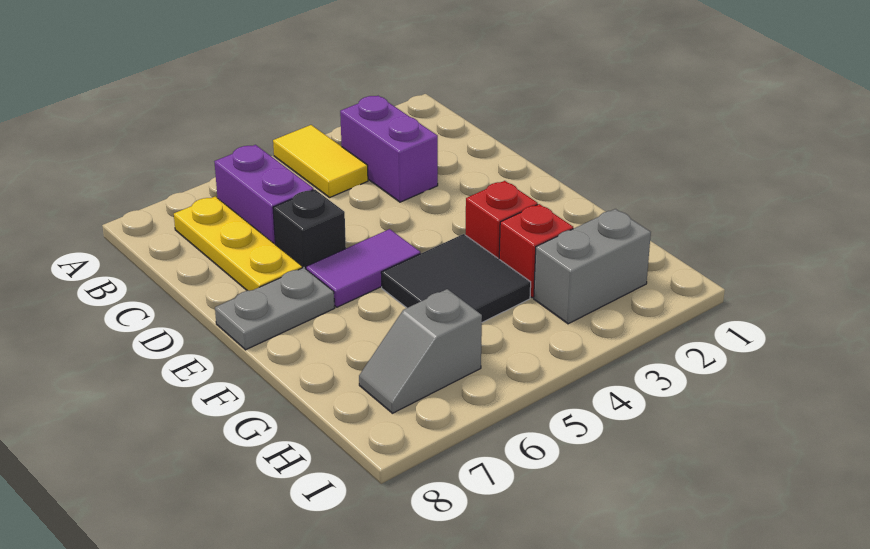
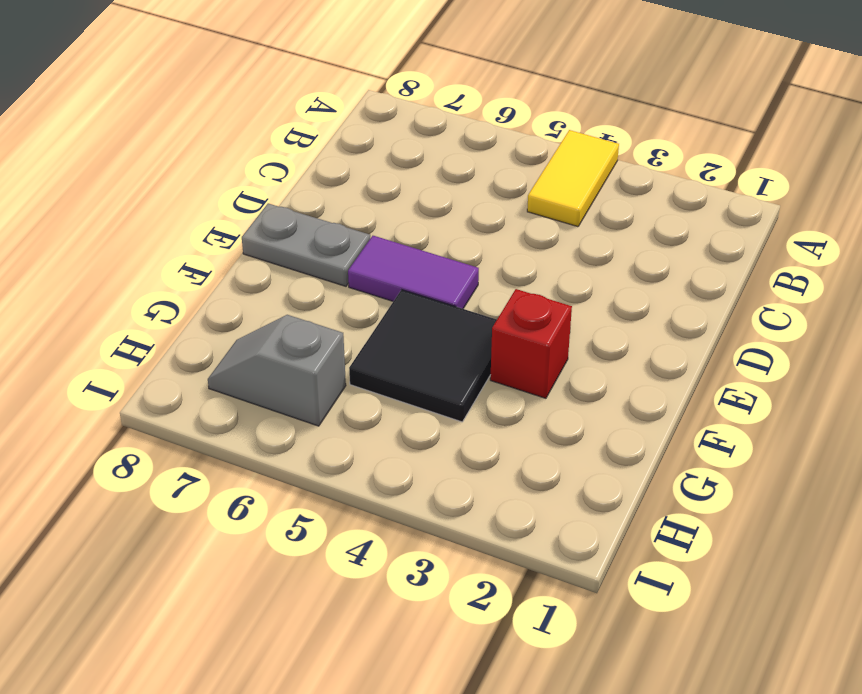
none -> purple brick B3:C3 level 1
none -> purple brick B6:C6 level 1
none -> yellow plate B7:D7 level 1

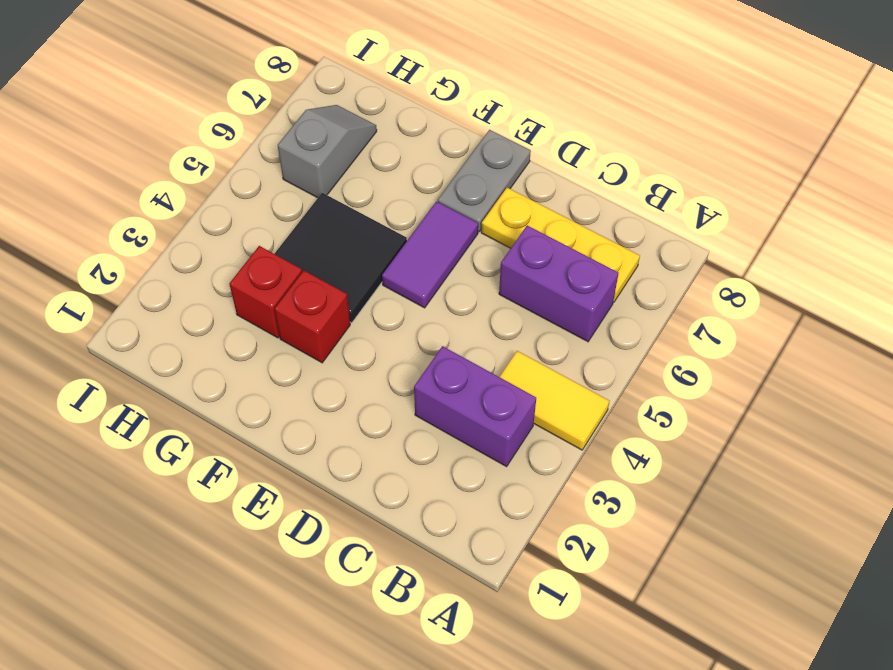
none -> black brick D6 level 1
none -> grey brick H2:H3 level 1

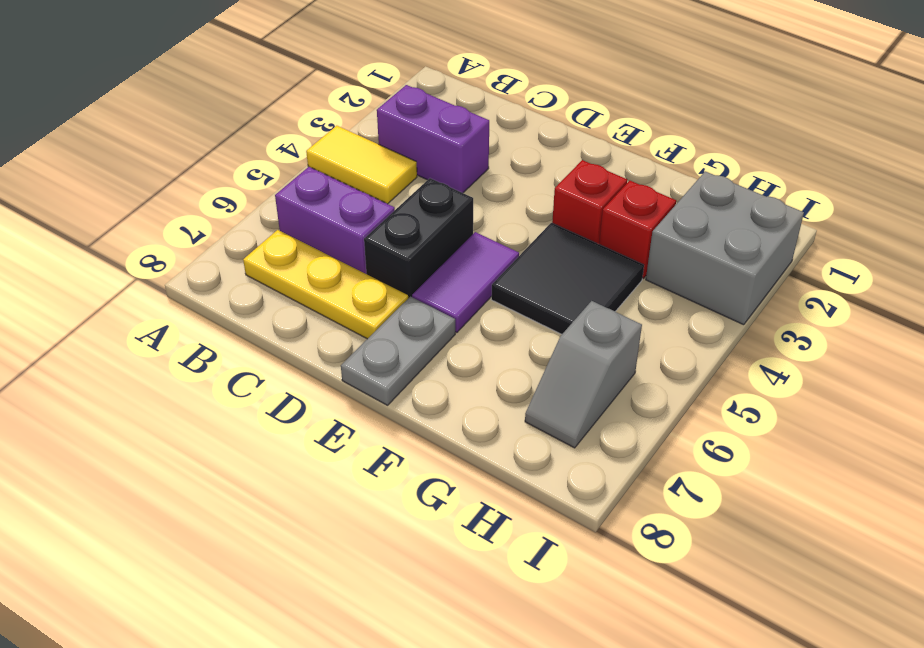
black brick D5:D6 level 1 -> black brick D6 level 1
grey brick H2:I3 level 1 -> grey brick H2:H3 level 1

